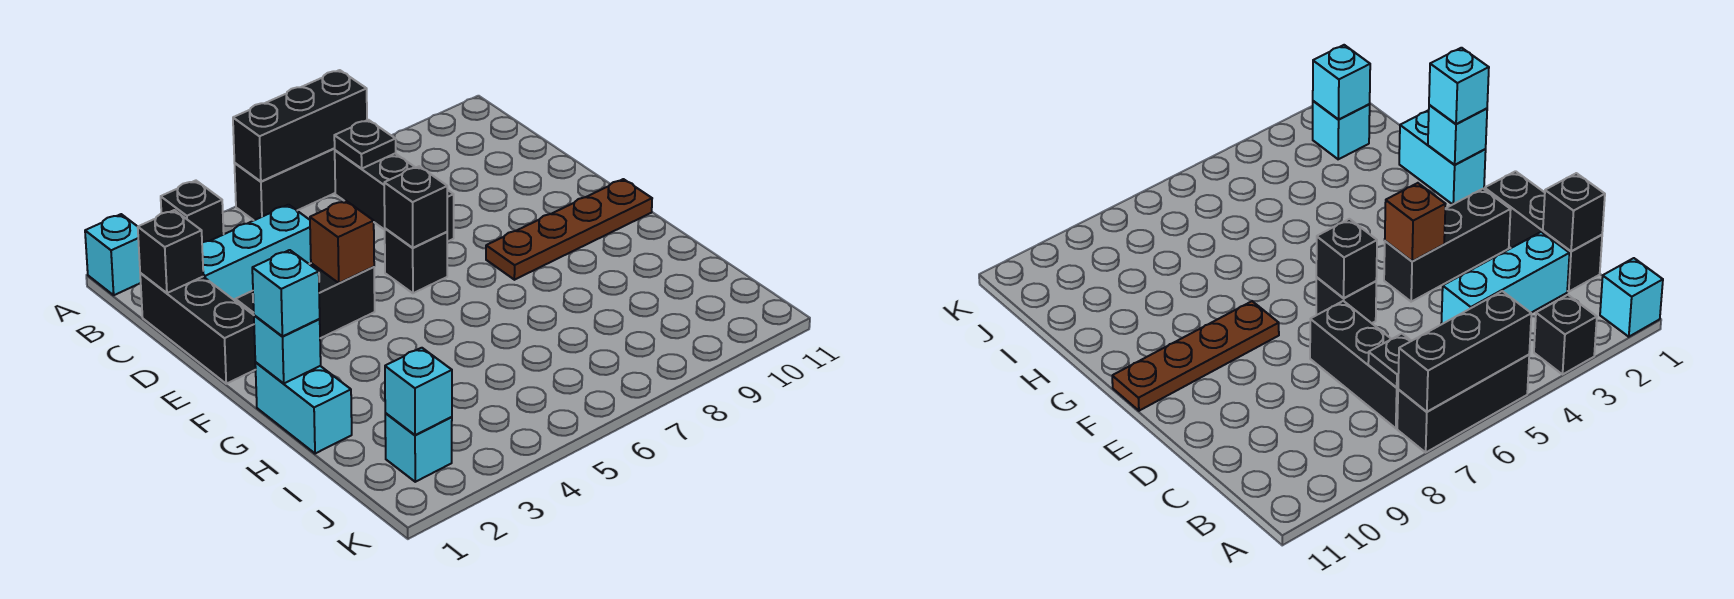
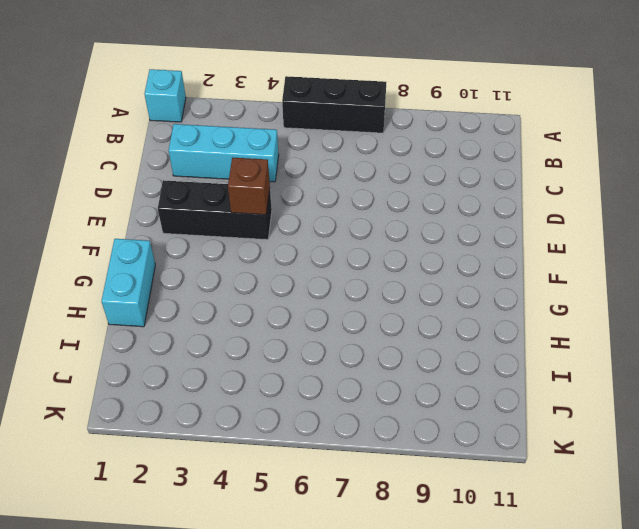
none -> black brick A3 level 1
none -> black brick B7:D7 level 1
none -> black brick C1:E1 level 1

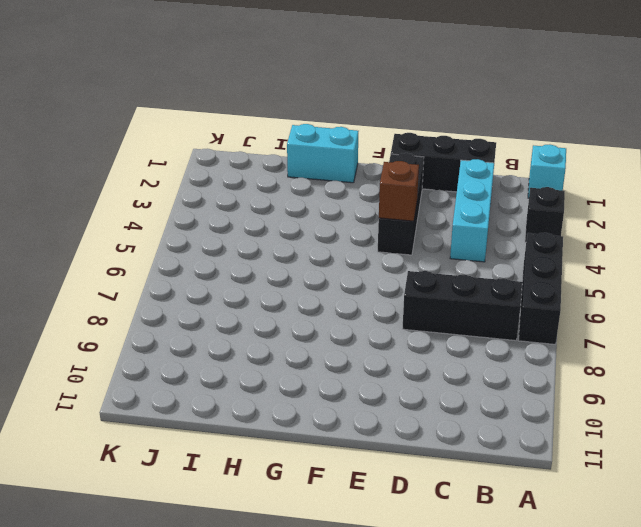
none -> black brick E6 level 1
none -> brown plate F8:F11 level 1
none -> cyan brick J2 level 1

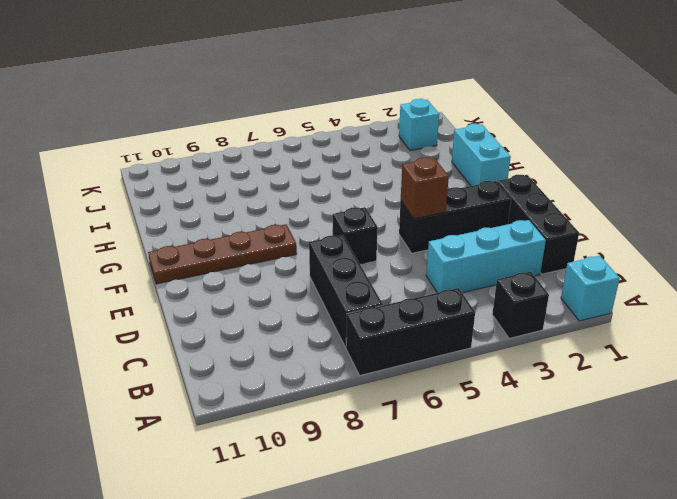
none -> black brick A5:A7 level 2
none -> black plate B7 level 2
none -> black brick C1 level 2

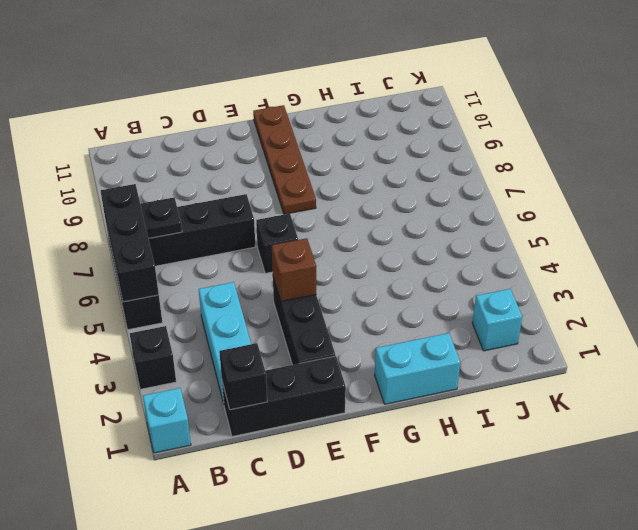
none -> black brick E6 level 2
none -> cyan brick G1 level 2
none -> cyan brick J2 level 2

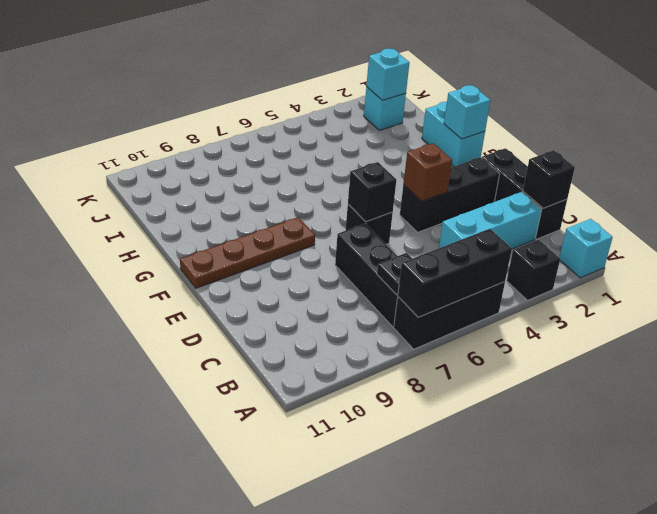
none -> cyan brick G1 level 3

